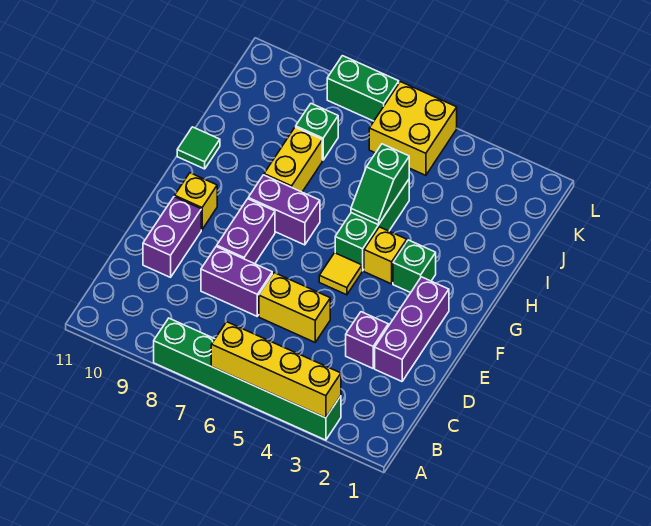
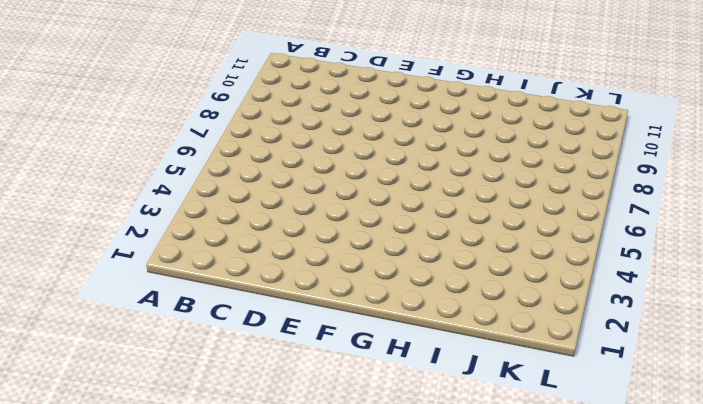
none -> green brick A3:A8 level 1
none -> purple brick D2:F2 level 1
none -> purple brick D3 level 1

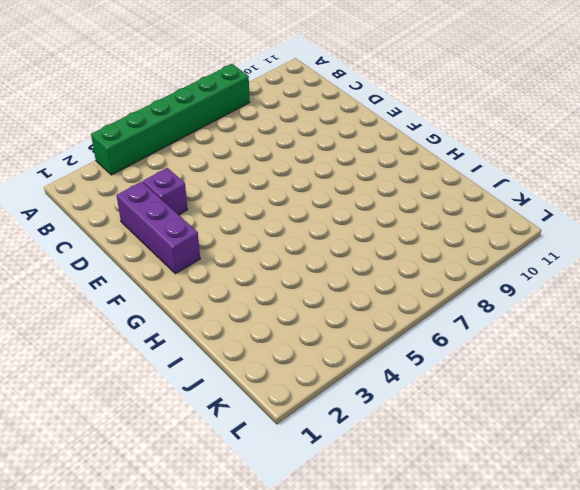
none -> yellow brick D5:D6 level 1
none -> purple brick D7:D8 level 1
none -> purple brick D10:E10 level 1

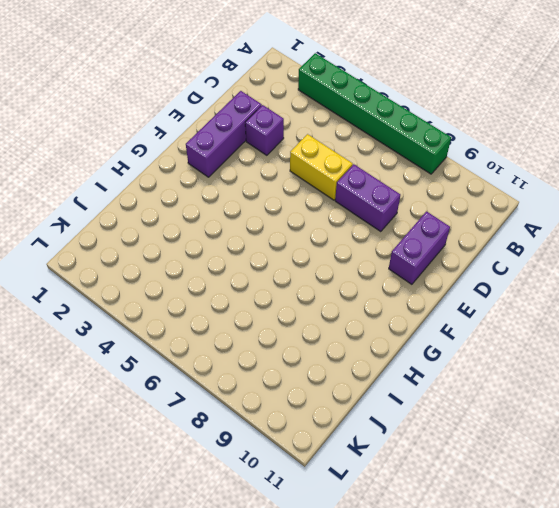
none -> purple brick E8:F8 level 1
none -> yellow tile F5 level 1
none -> yellow brick F10 level 1

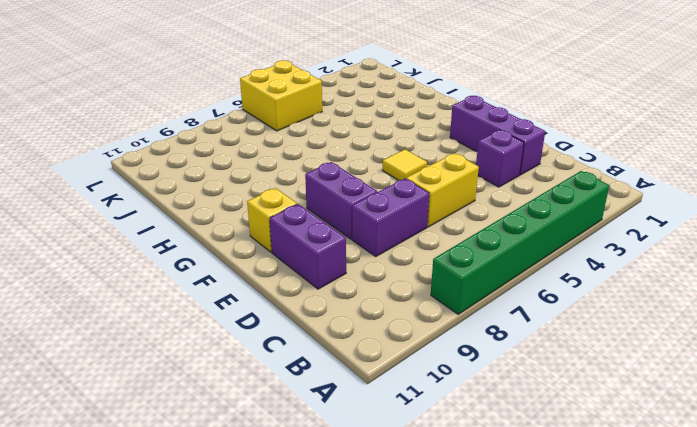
none -> green brick G3 level 1
none -> yellow brick G4 level 1
none -> green brick G5:I5 level 1

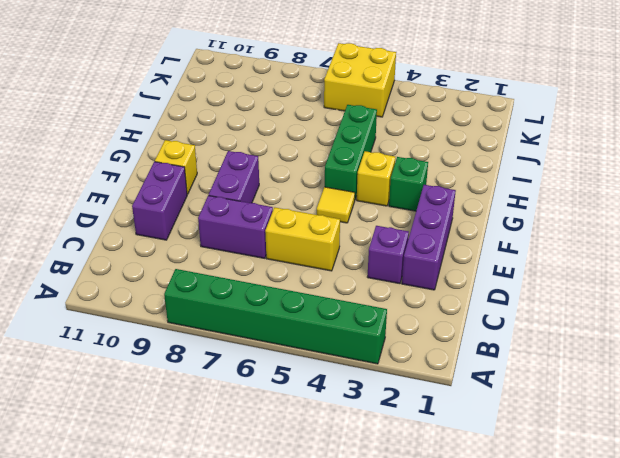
none -> purple brick G7:G8 level 1
none -> yellow brick H8:I8 level 1
none -> green tile H11 level 1

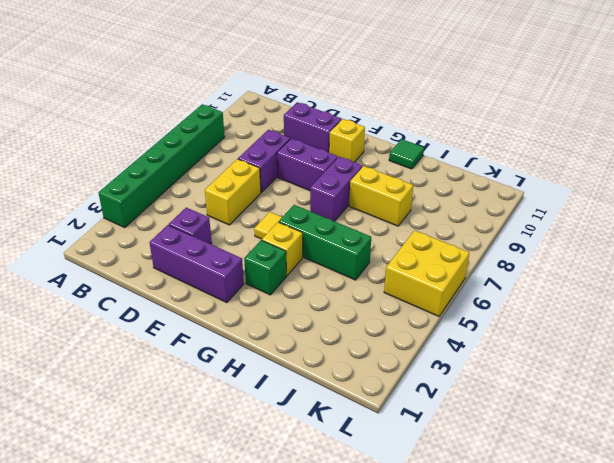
none -> green brick J8 level 1
none -> green brick L7:L8 level 1
none -> yellow brick A3:A6 level 2

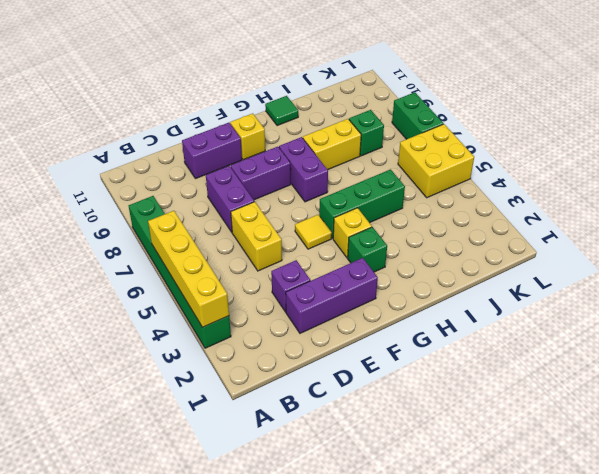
none -> green slope H5:I5 level 2 top I

